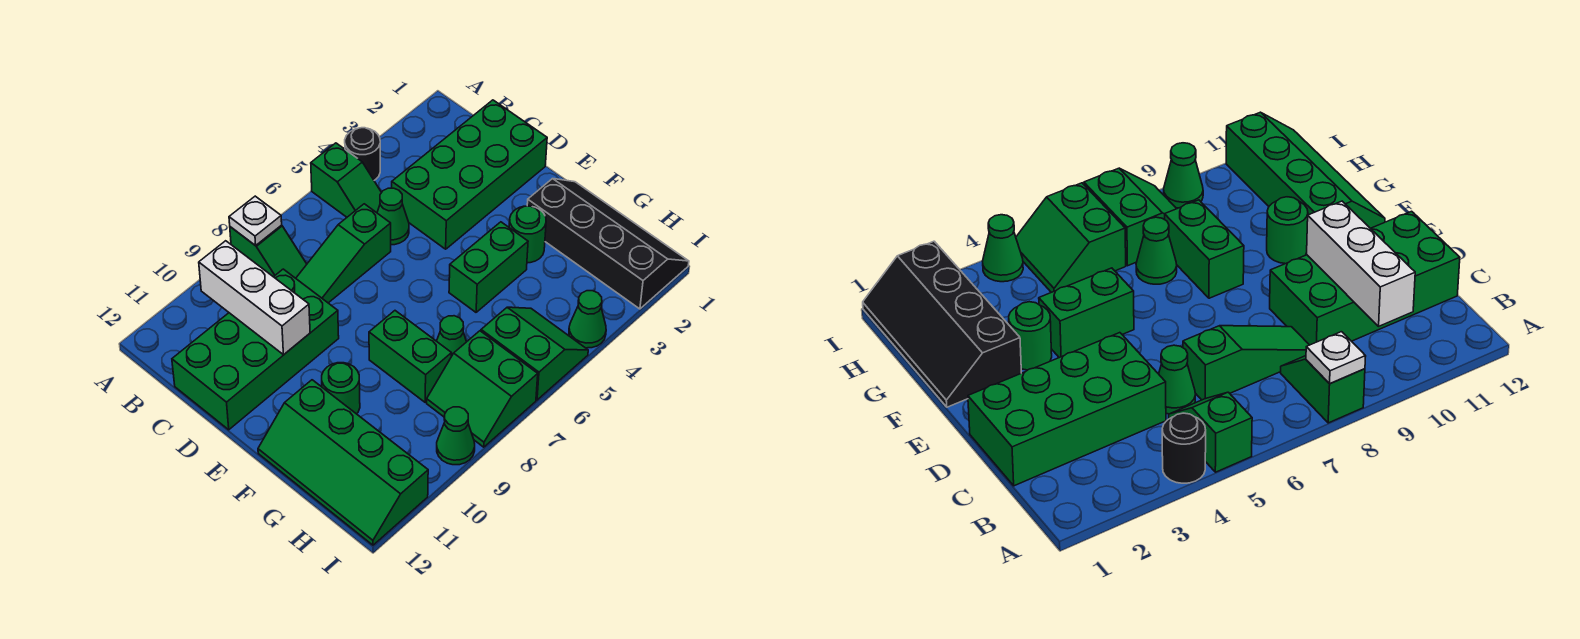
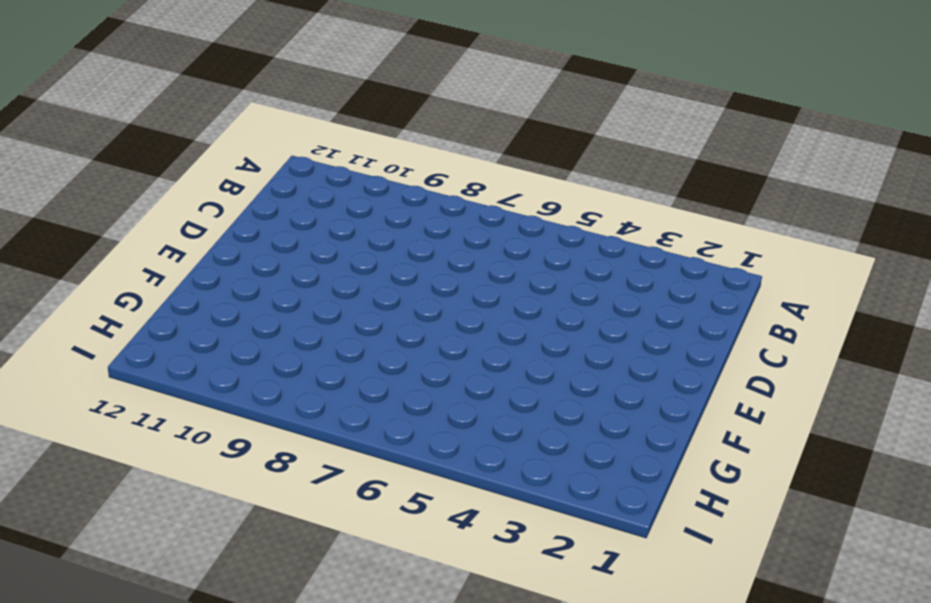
none -> black round brick A4 level 1
none -> green slope A5:B5 level 1 top A
none -> green slope A8:B8 level 1 top A

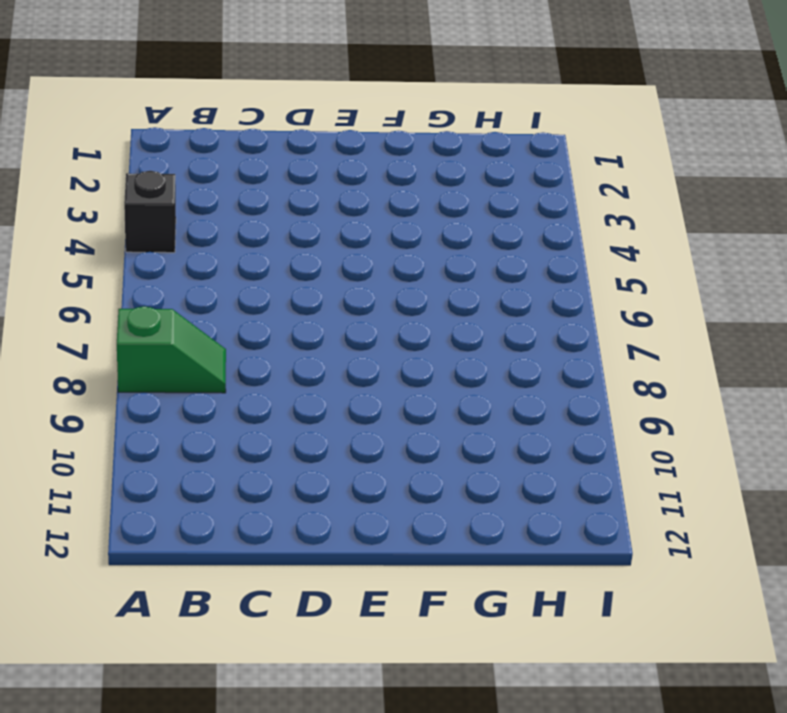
black brick A4 level 1 -> black round brick A4 level 1
none -> green slope A5:B5 level 1 top A
none -> green brick C1:D4 level 1
none -> green cone C5 level 1

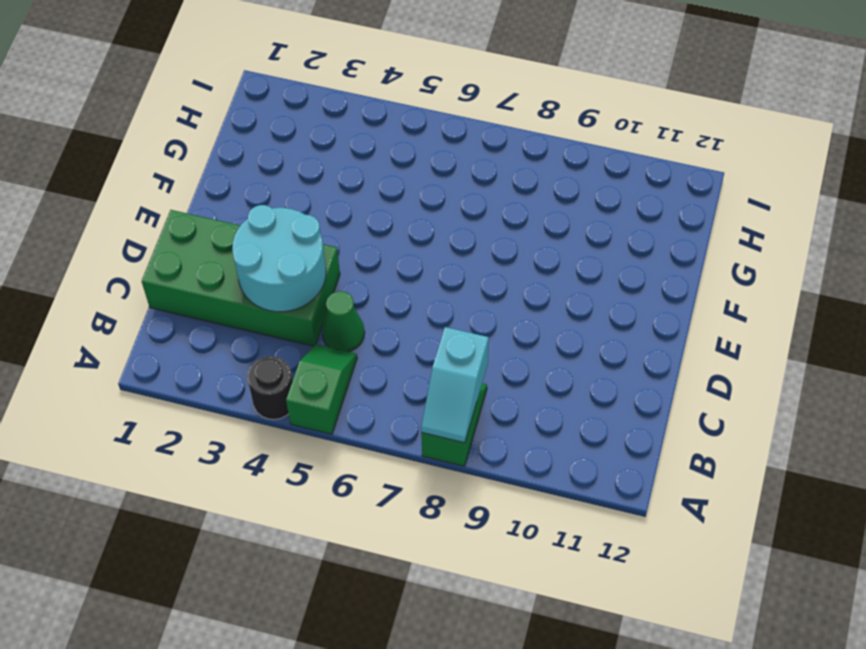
cyan slope A8:B8 level 2 top B -> white plate A8 level 2
cyan round brick C3:D4 level 2 -> none
none -> green slope C6:C8 level 1 top 6
none -> green brick C9:D12 level 1
none -> black slope F1:I2 level 1 top 2

